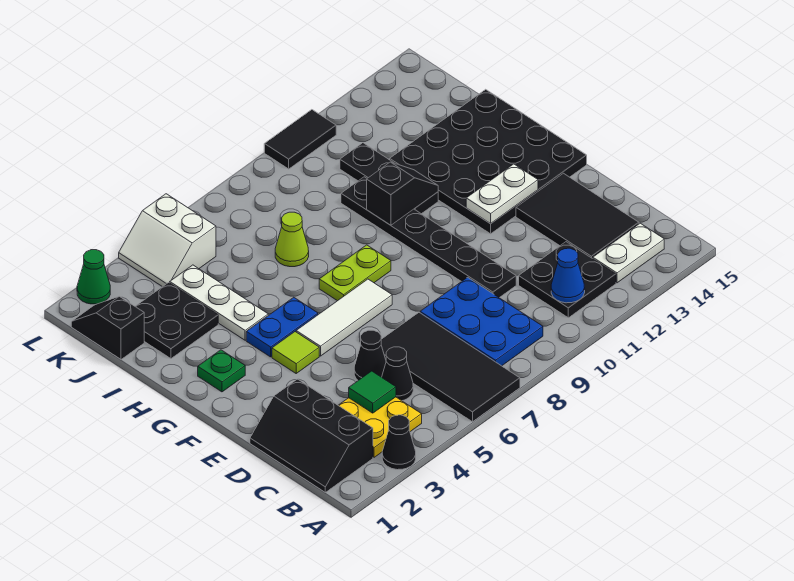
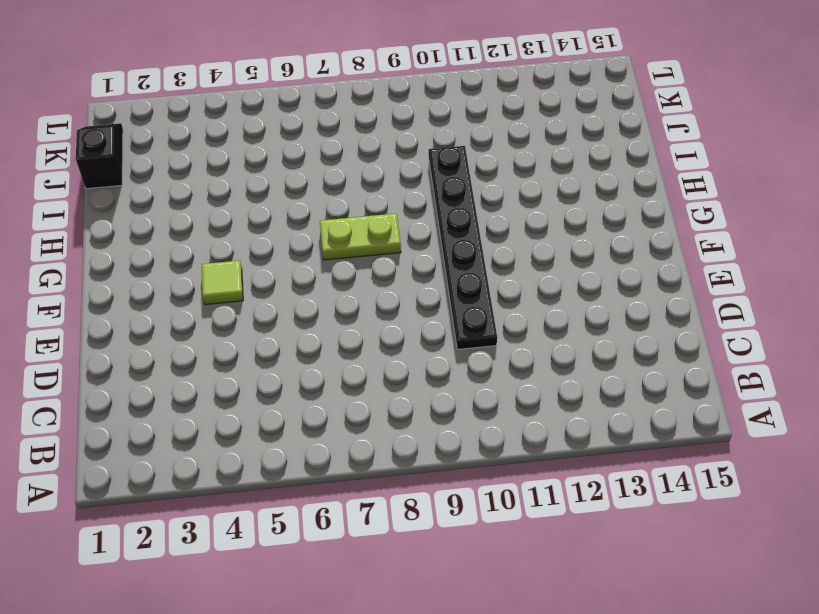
none -> black cone A3 level 1
none -> black tile A6:D7 level 1
none -> black slope B1:D2 level 1 top 2

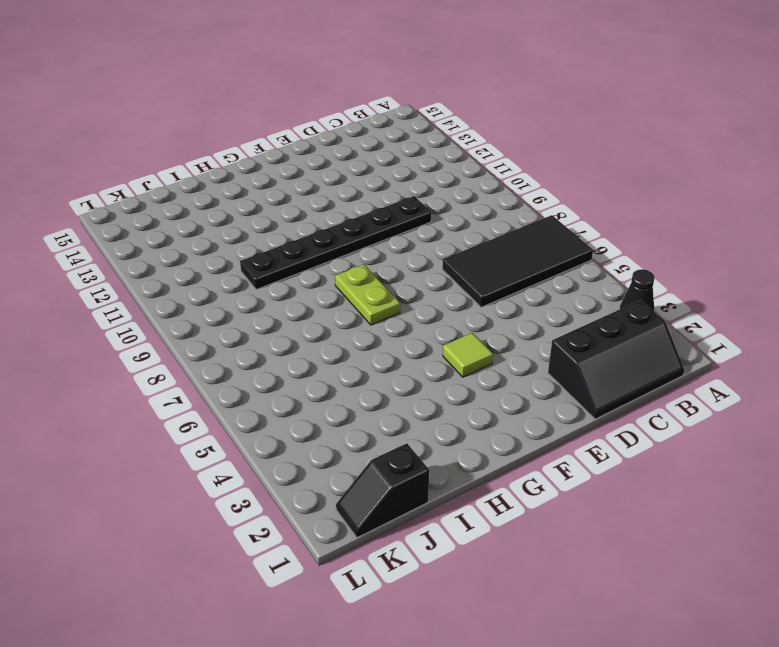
none -> yellow plate B3:C4 level 1
none -> blue plate B8:D9 level 1
none -> black plate B11:C12 level 1

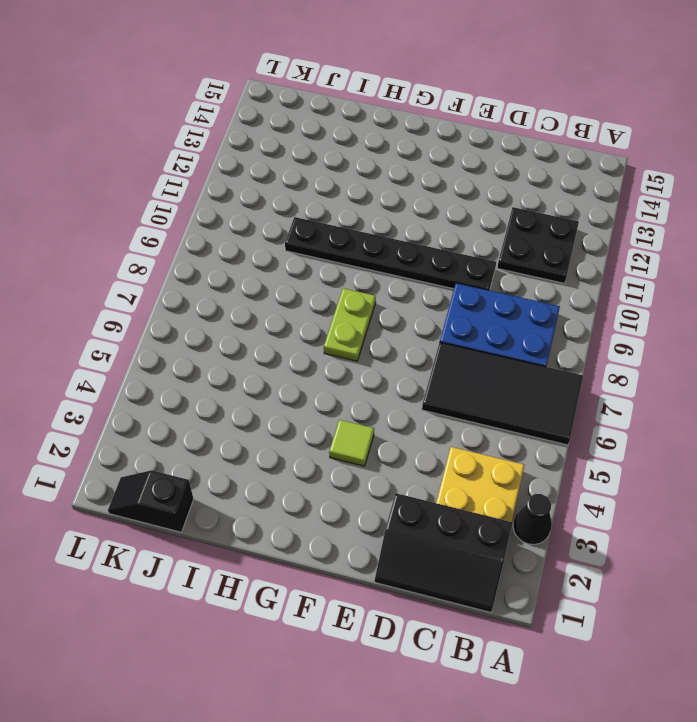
none -> white plate B13:B14 level 1
none -> black cone C5 level 1
none -> black tile C13:E14 level 1

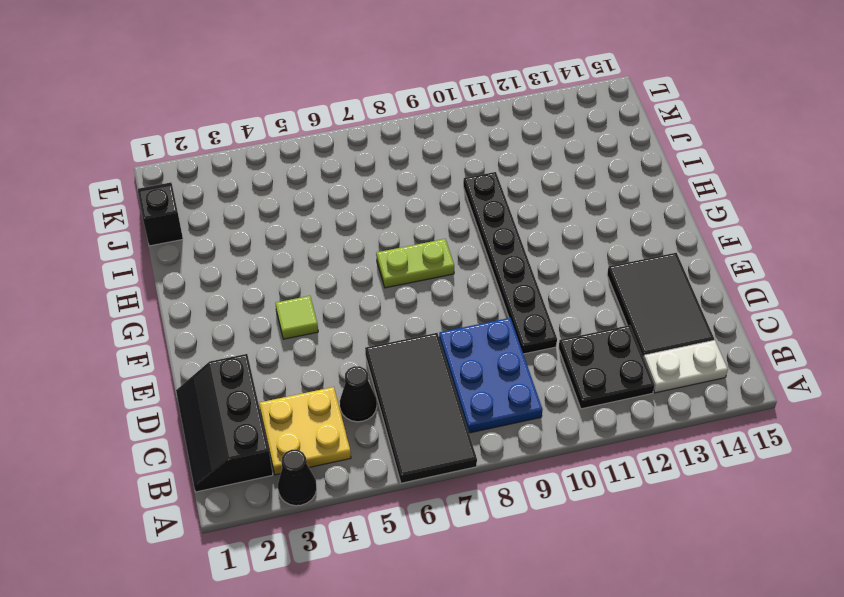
none -> black cone D5 level 1
none -> white tile F5:F7 level 1
none -> black plate F12:I15 level 1

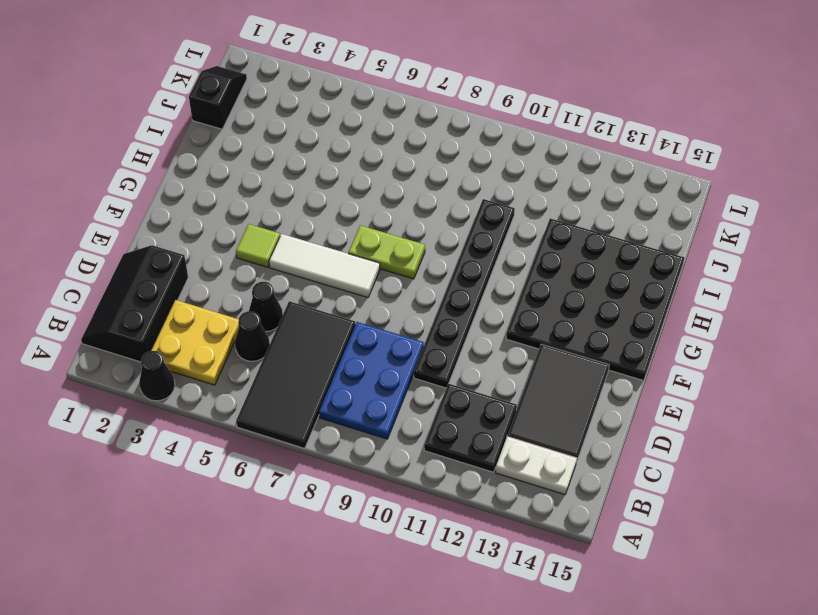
none -> green plate G2 level 1
none -> blue plate G4:G5 level 1
none -> white plate H4:J4 level 1

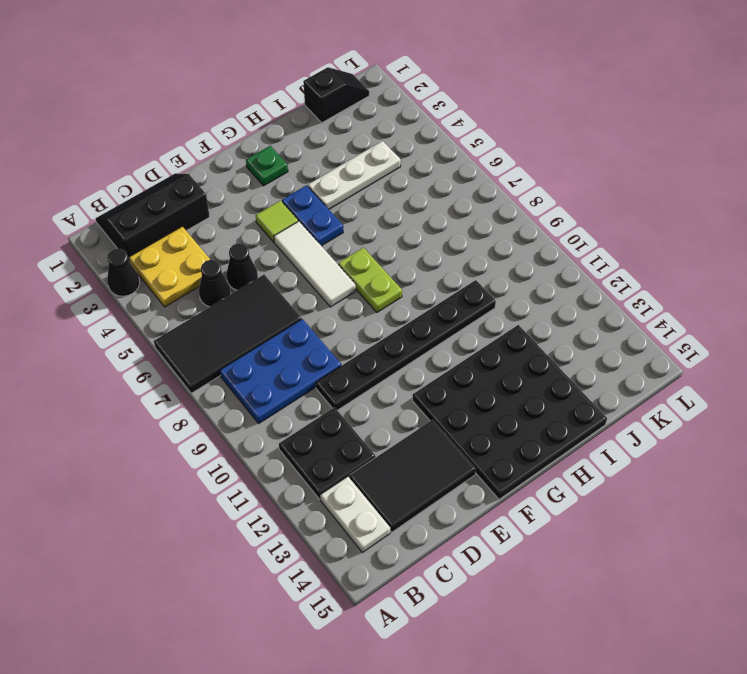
none -> black plate H11:J11 level 1
none -> black plate I2:J3 level 1
none -> lime cone I7 level 1

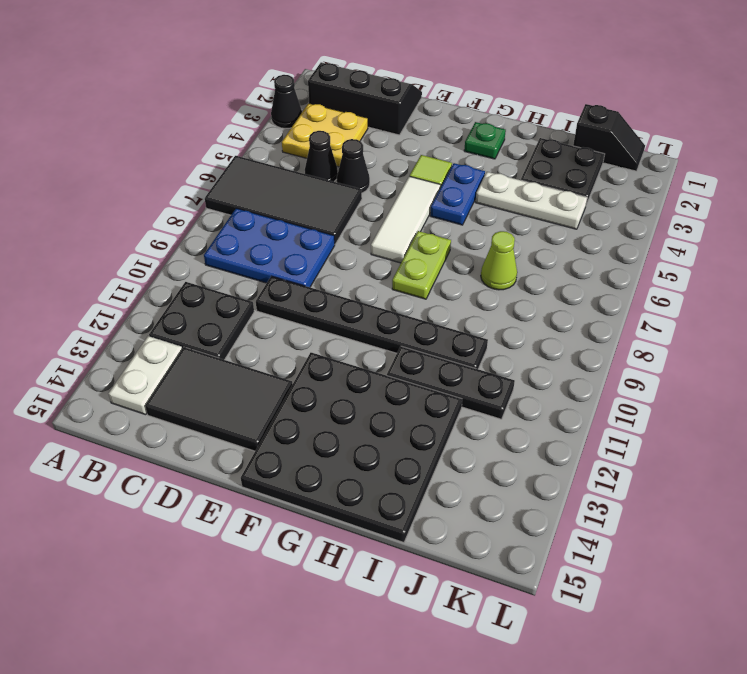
none -> white slope K4:L5 level 1 top 5
none -> green cone L2 level 1
none -> black tile L10:L11 level 1

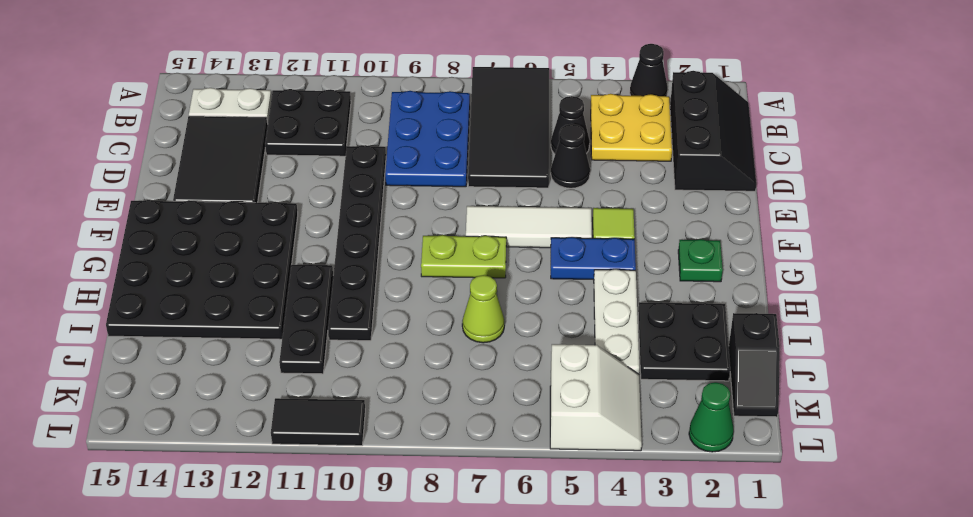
none -> blue cone B11 level 2
none -> green tile C4 level 2
none -> white plate F12:F13 level 2

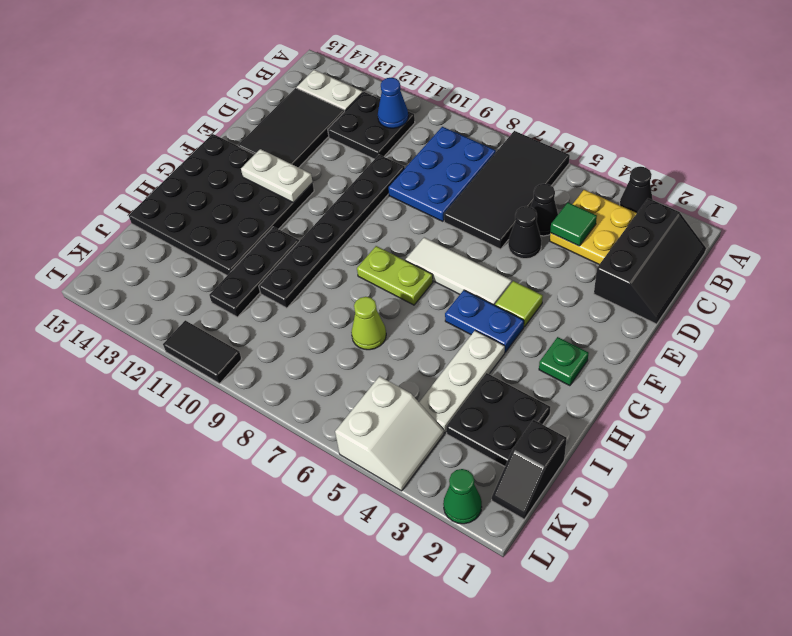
none -> black slope H10:H11 level 2 top 10

